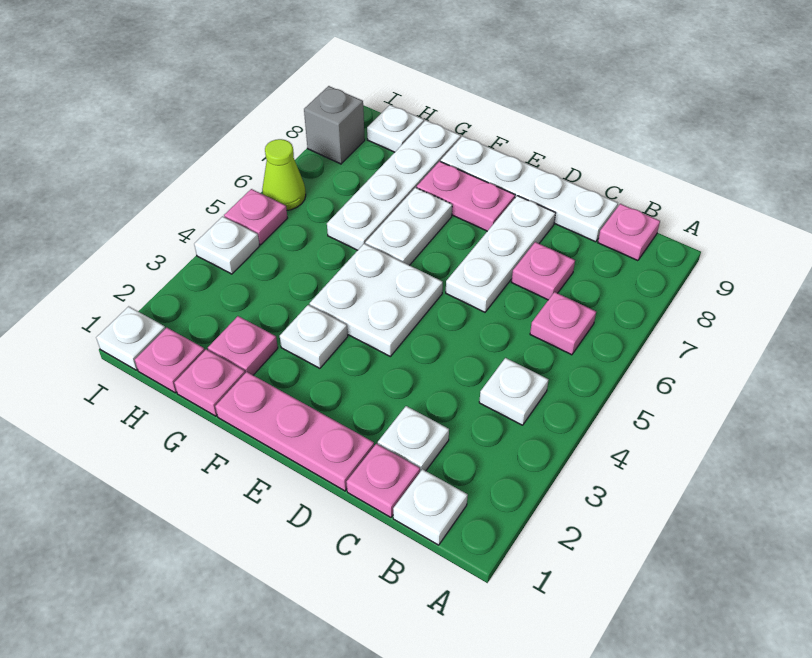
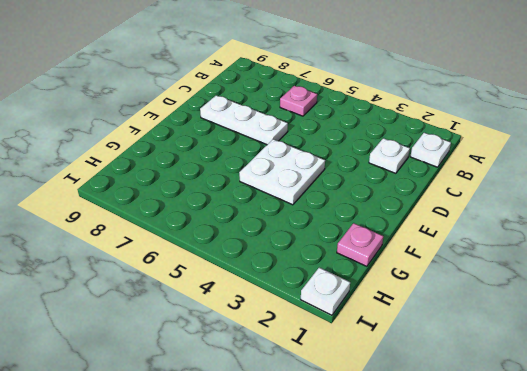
none -> white plate B4 level 1
none -> pink plate B9 level 1
none -> pink plate C1 level 1

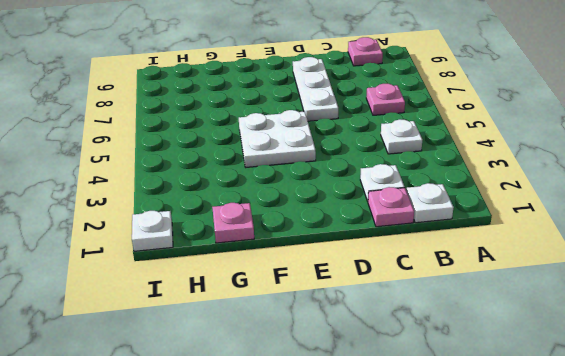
none -> pink plate C7 level 1
none -> white plate C9:F9 level 1
none -> pink plate D1:F1 level 1

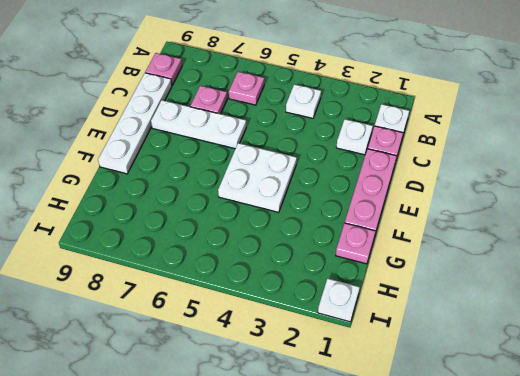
none -> pink plate E8:F8 level 1
none -> white plate F3 level 1
none -> white plate F6:F7 level 1

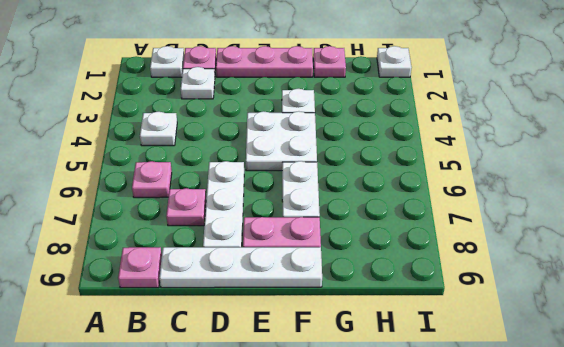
none -> pink plate G2 level 1
none -> white plate G6:G9 level 1
none -> pink plate H1 level 1

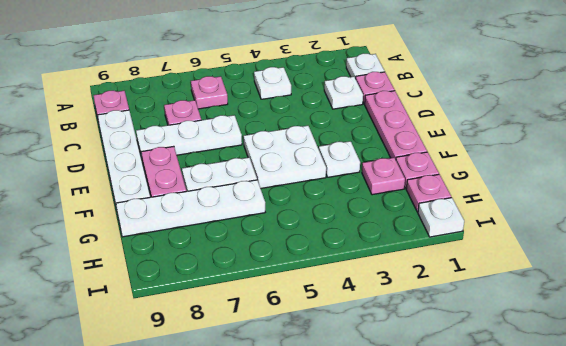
none -> white plate H9 level 1
none -> white plate I4 level 1
none -> pink plate I5 level 1

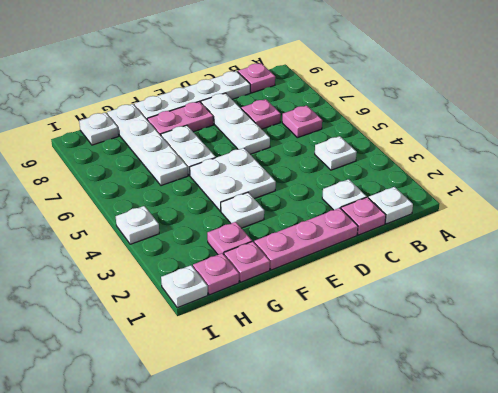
none -> pink plate I5 level 1
none -> lime cone I6 level 1
none -> grey brick I8 level 1

